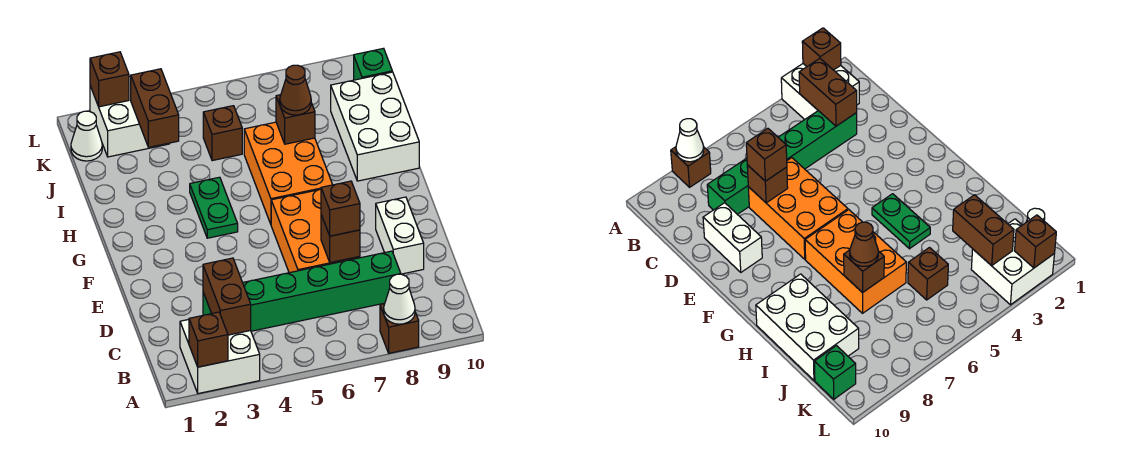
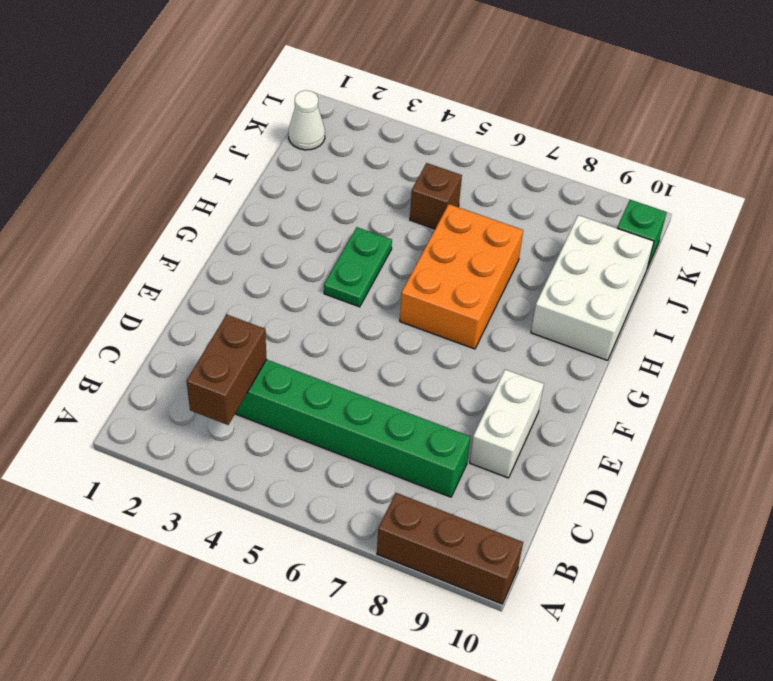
brown brick A8:A10 level 1 -> brown brick A8 level 1
none -> white brick A2:B3 level 1
none -> orange brick D6:F7 level 1
none -> white brick K2:L3 level 1

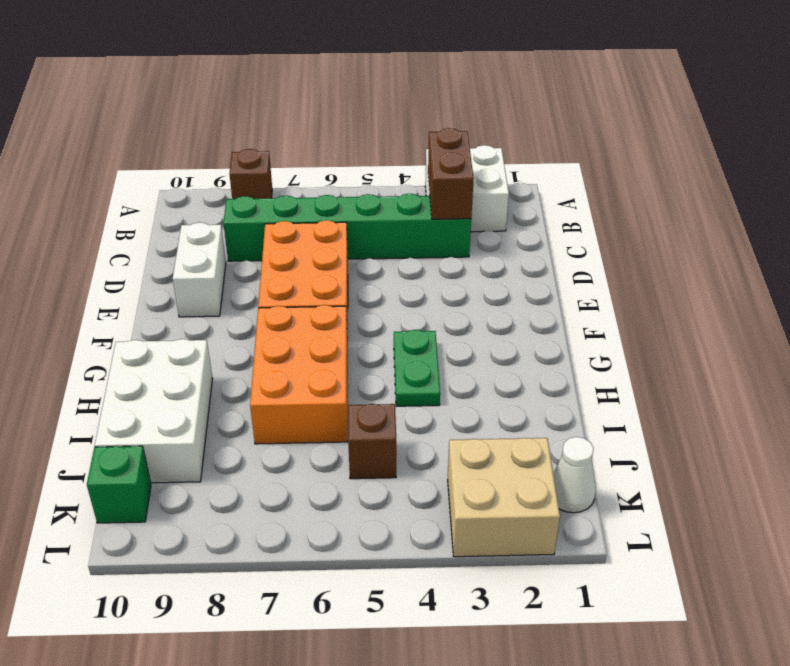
tan brick K2:L3 level 1 -> white brick K2:L3 level 1
none -> brown brick A2 level 2
none -> white cone A8 level 2
none -> brown brick D7 level 2

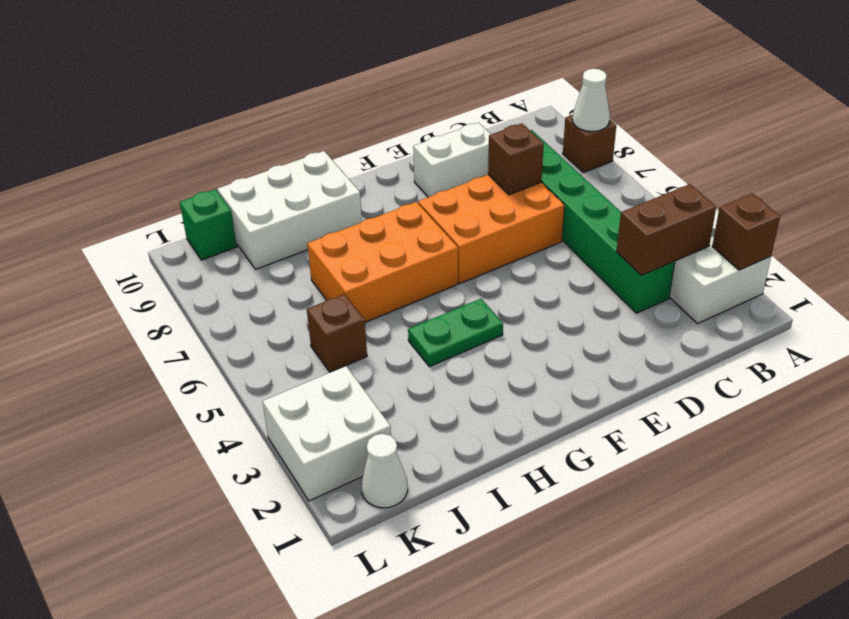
none -> brown brick I7 level 2
none -> brown brick J3:K3 level 2
none -> brown brick L2 level 2

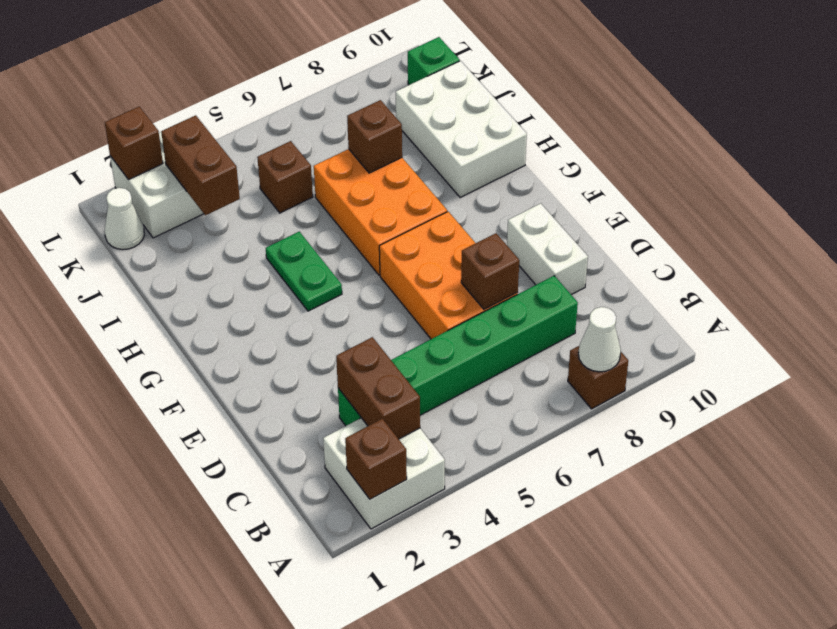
none -> brown brick D7 level 3
none -> brown cone I7 level 3

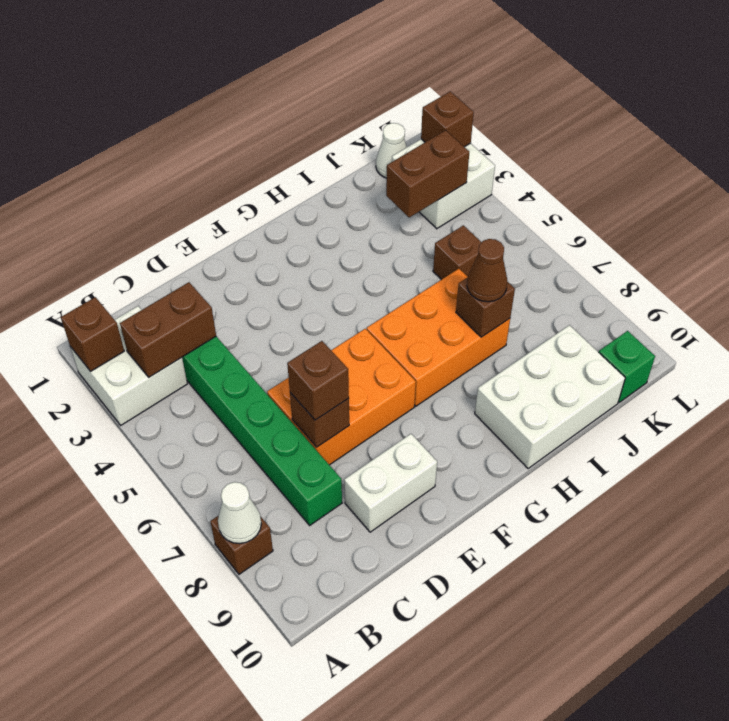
none -> green plate G4:H4 level 1

